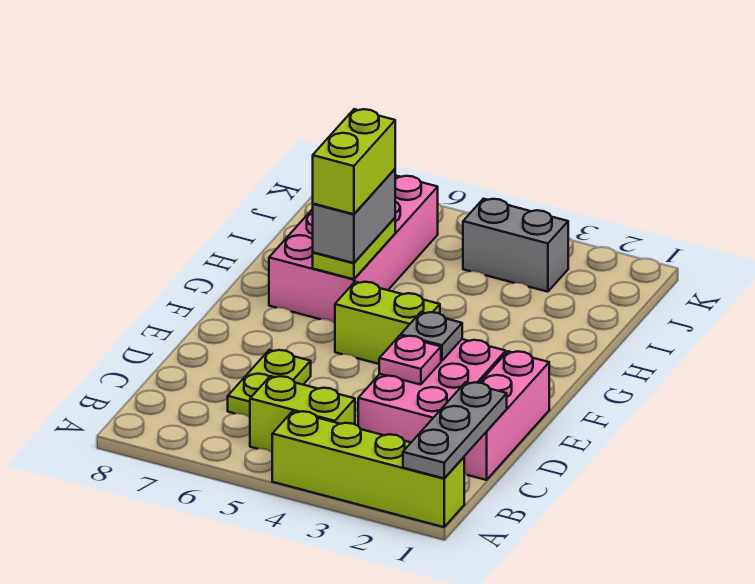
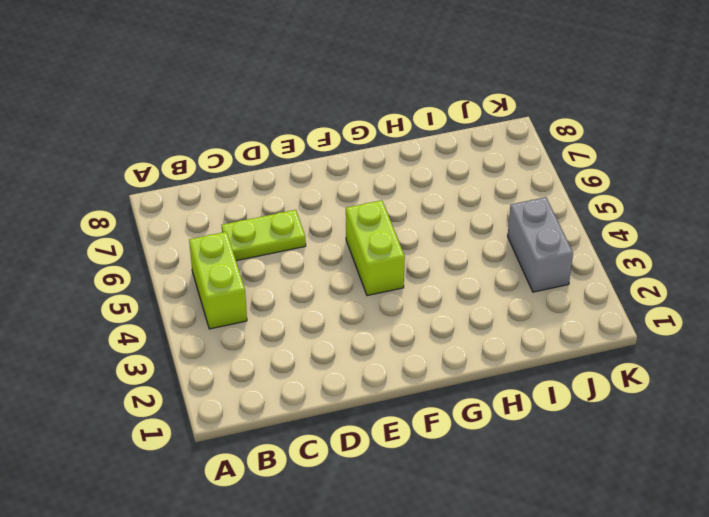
none -> lime brick A1:A4 level 1
none -> pink brick C1:E1 level 1
none -> pink brick C2:E3 level 1

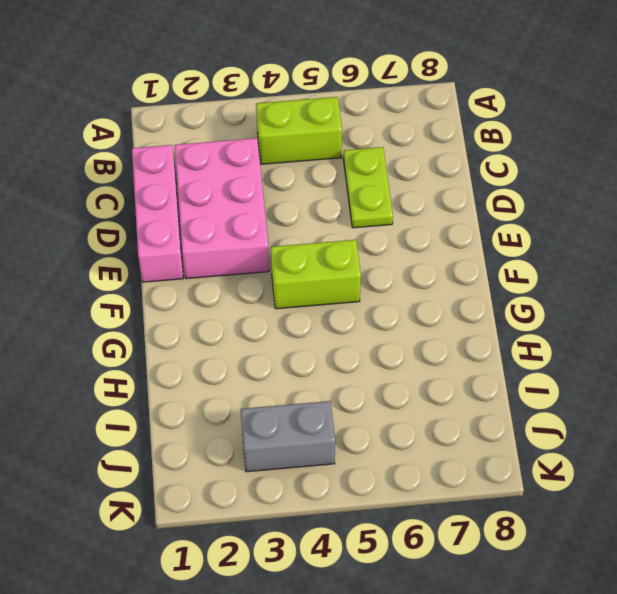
none -> lime brick A1:A4 level 1
none -> pink brick G6:J7 level 1
none -> grey plate A1:C1 level 2

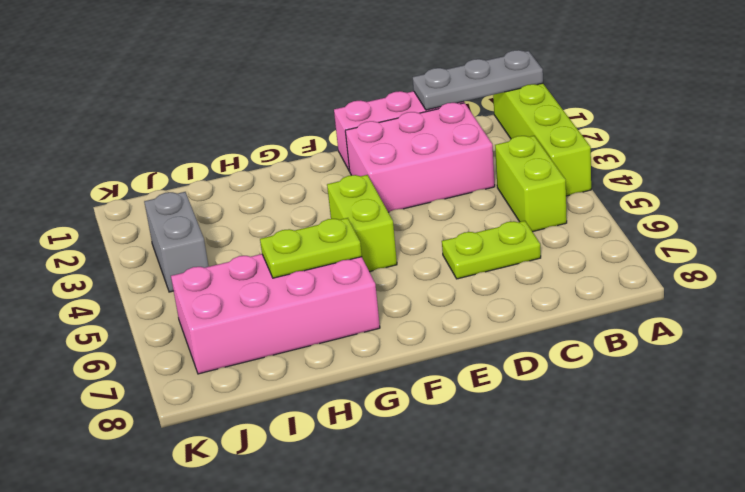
none -> pink plate D3 level 2
none -> grey plate E3 level 2
none -> grey brick G6:H6 level 3

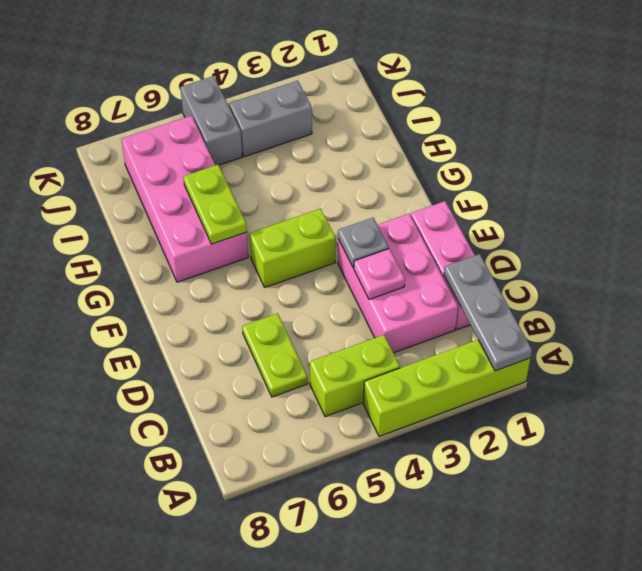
grey brick J5:K5 level 1 -> grey brick G6:H6 level 3
none -> lime brick G6:H6 level 4

